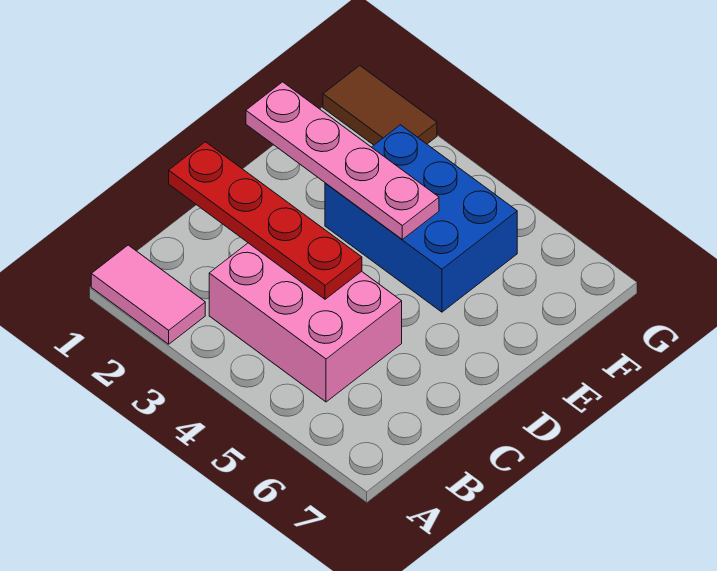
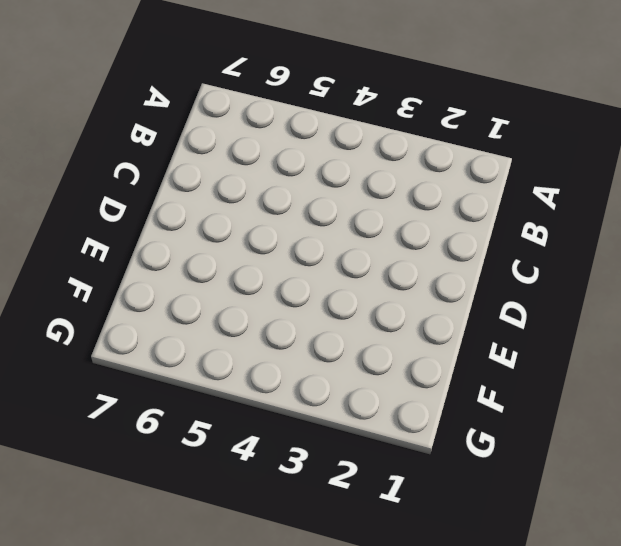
none -> pink tile A1:A2 level 1
none -> pink brick B3:C5 level 1

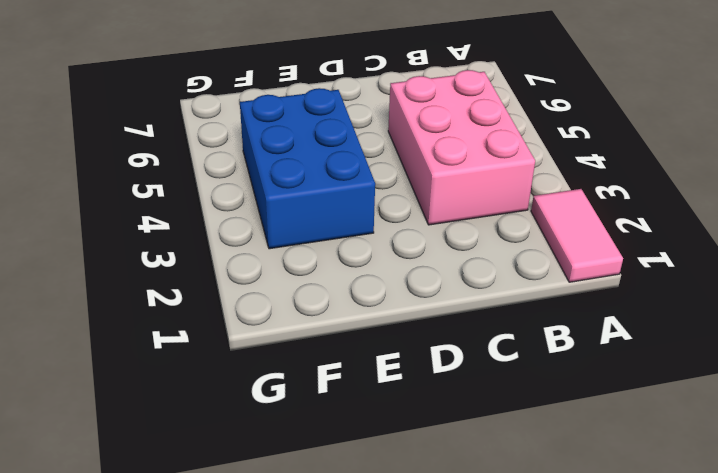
none -> brown tile G1:G2 level 1
none -> red plate C1:C4 level 2

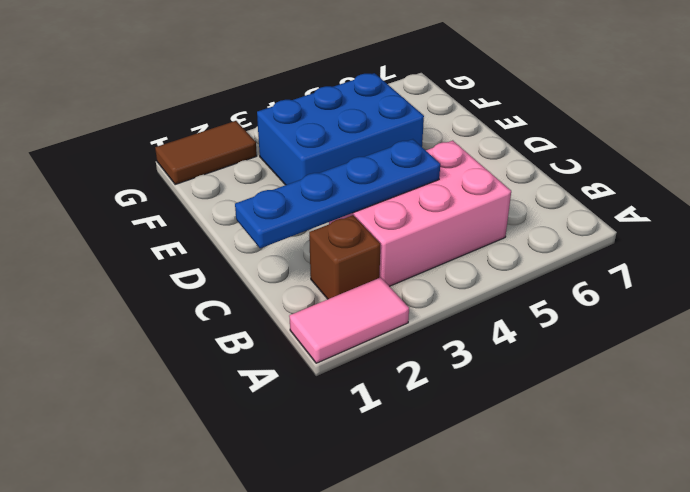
brown brick B2 level 1 -> none
blue plate C1:C4 level 2 -> red plate C1:C4 level 2
none -> pink plate E1:E4 level 2

